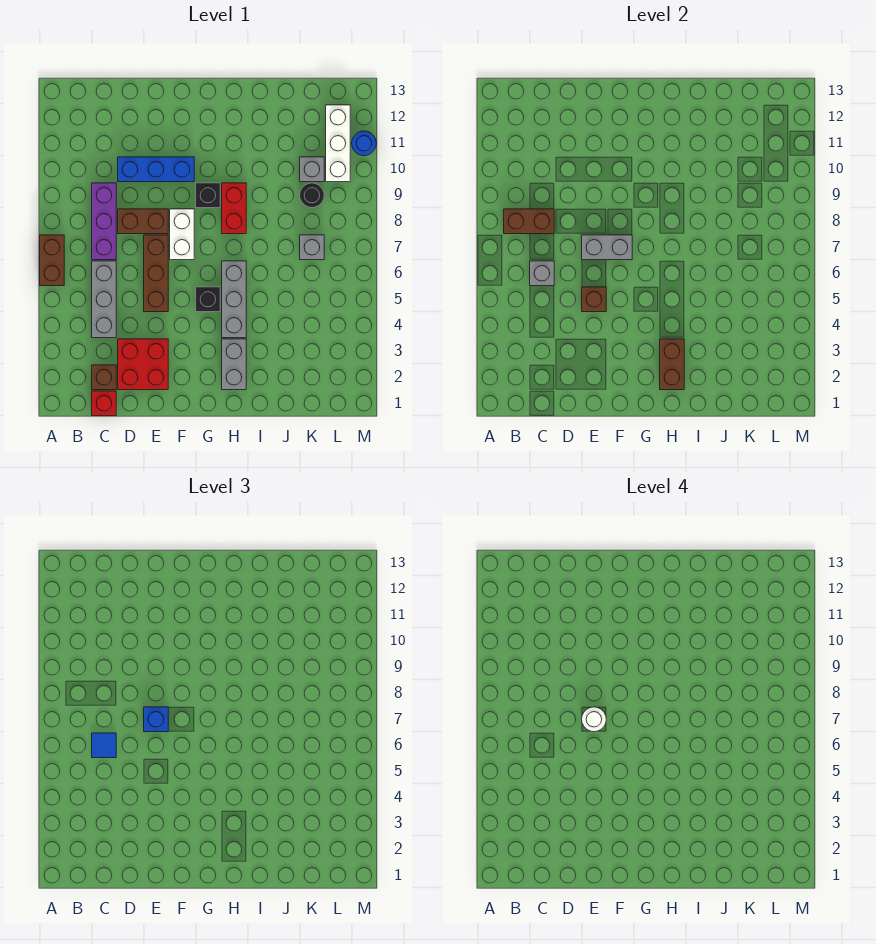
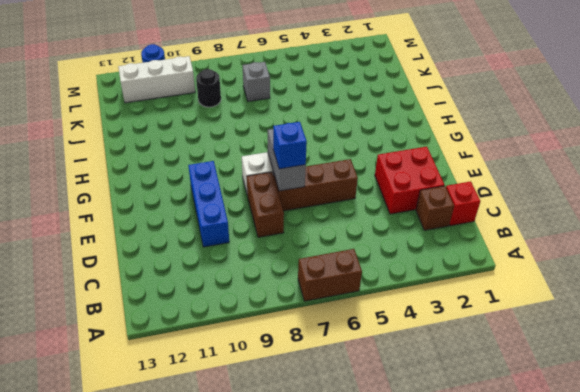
none -> grey brick C4:C6 level 1
none -> purple brick C7:C9 level 1
none -> black brick G5 level 1

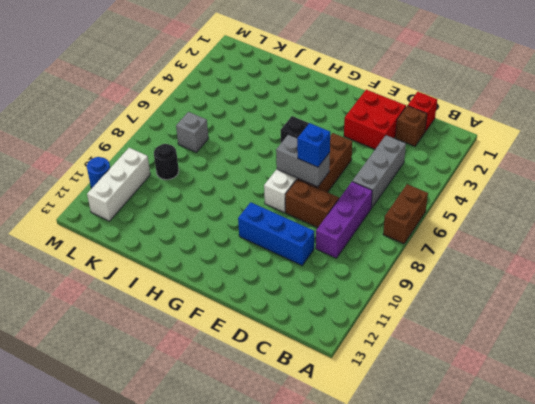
none -> black brick G9 level 1
none -> grey brick H2:H3 level 1
none -> grey brick H4:H6 level 1

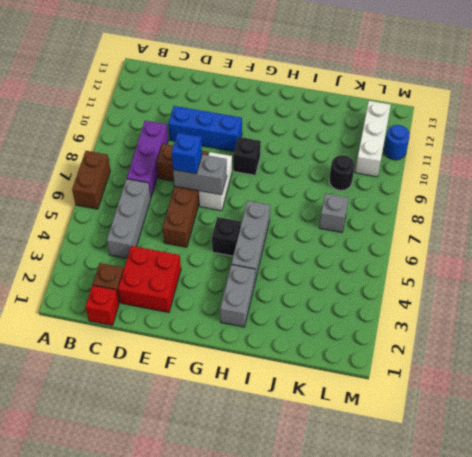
none -> red brick H8:H9 level 1
none -> grey brick K10 level 1
none -> brown brick B8:C8 level 2

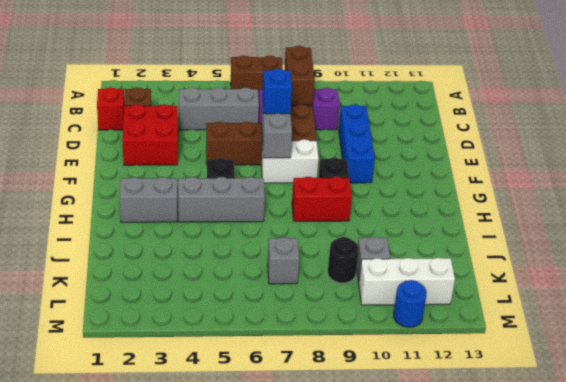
none -> grey brick C6 level 2
none -> brown brick E5 level 2
none -> brown brick H2:H3 level 2

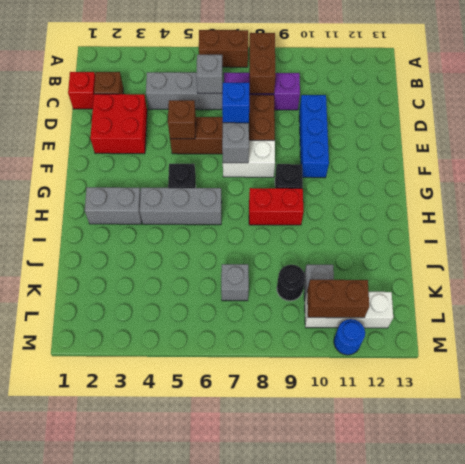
brown brick L10:L11 level 2 -> brown brick H2:H3 level 2
none -> blue tile C6 level 3
none -> white round brick E7 level 4

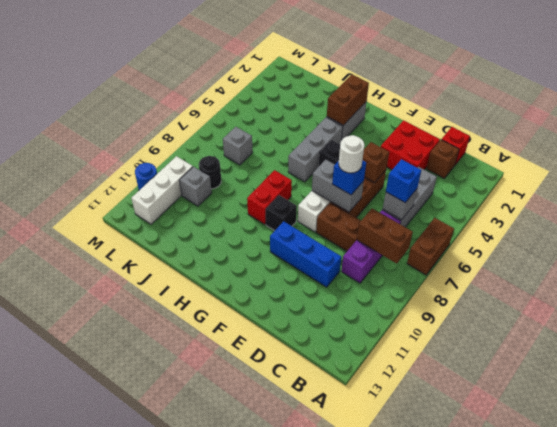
blue brick C6 level 3 -> blue tile C6 level 3

